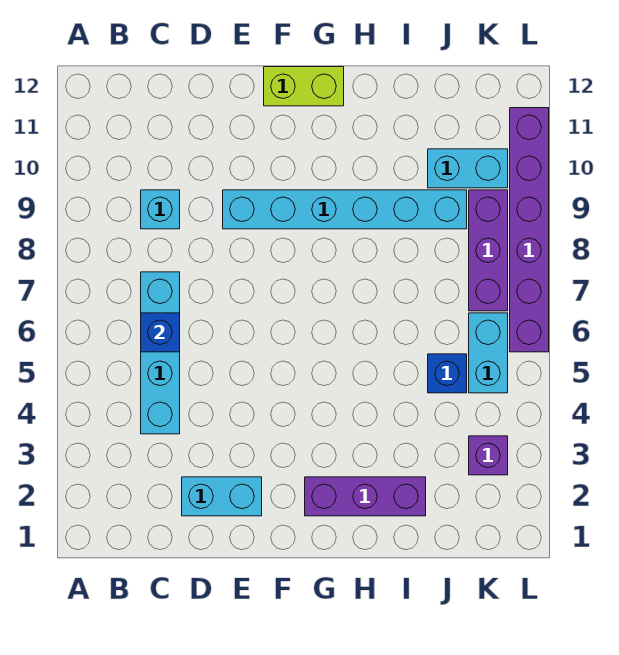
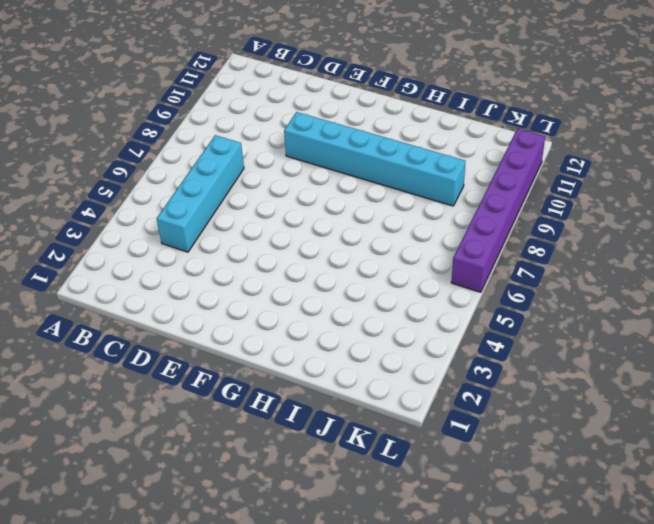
none -> cyan brick C9 level 1
none -> cyan brick D2:E2 level 1
none -> lime brick F12:G12 level 1

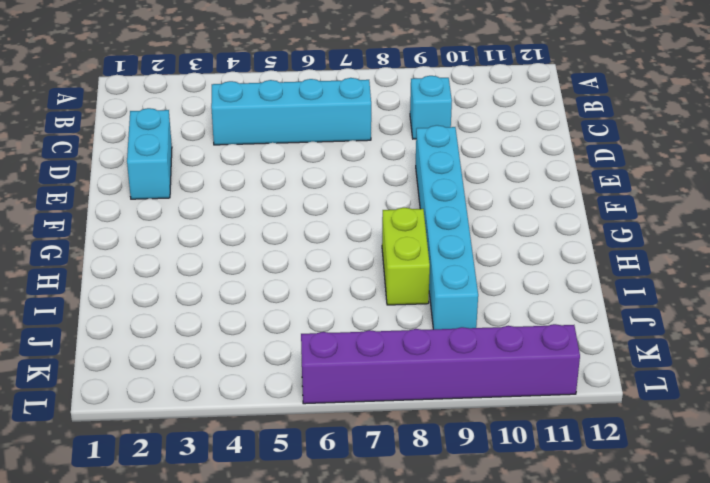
lime brick H8:I8 level 1 -> lime brick F12:G12 level 1
none -> purple brick G2:I2 level 1
none -> blue brick J5 level 1
none -> cyan brick J10:K10 level 1

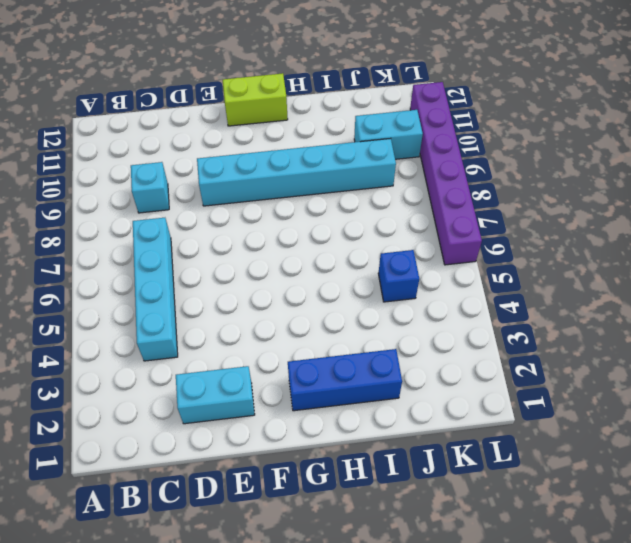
blue brick G2:I2 level 1 -> purple brick G2:I2 level 1
none -> purple brick K3 level 1
none -> cyan brick K5:K6 level 1
none -> purple brick K7:K9 level 1

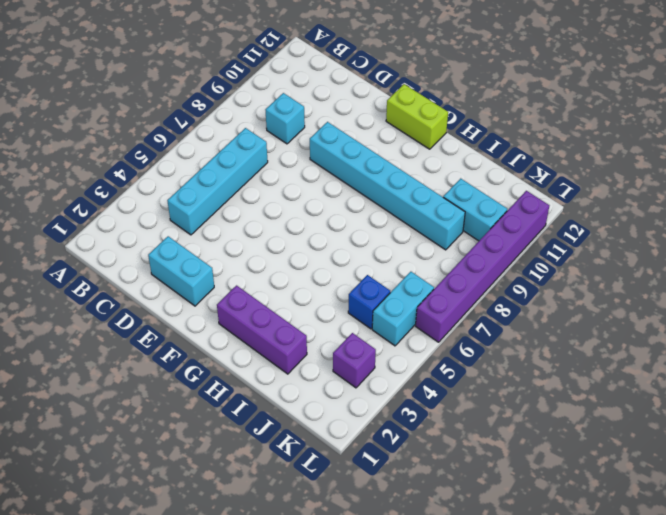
none -> purple brick K7:K9 level 1
none -> blue brick C6 level 2

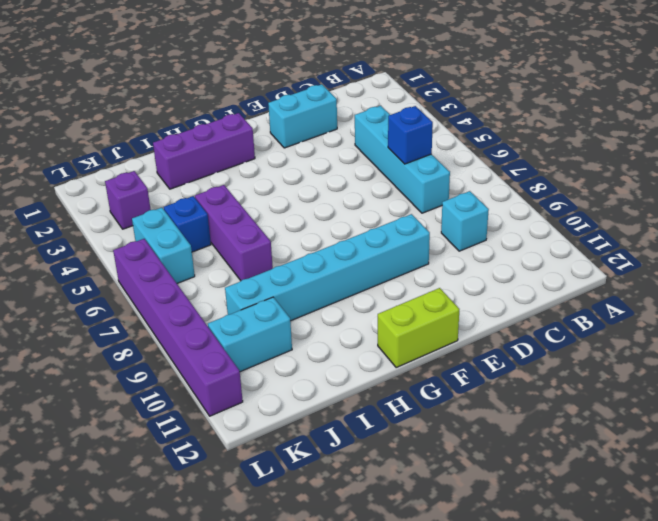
purple brick I5:I7 level 1 -> purple brick K7:K9 level 1

